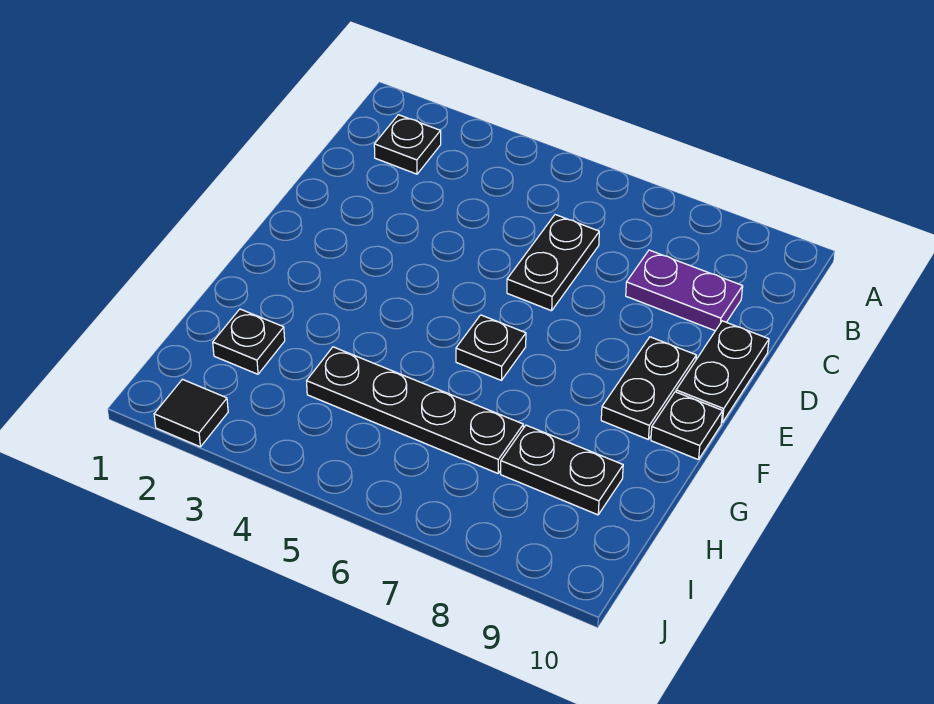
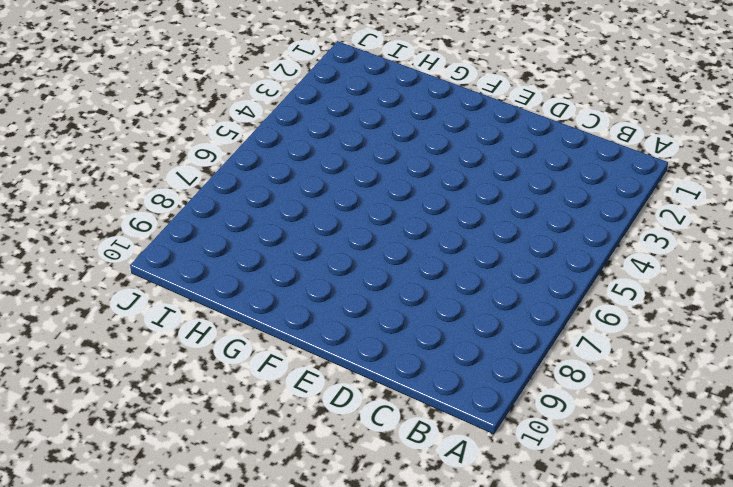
none -> black plate B2 level 1
none -> black plate C6:D6 level 1

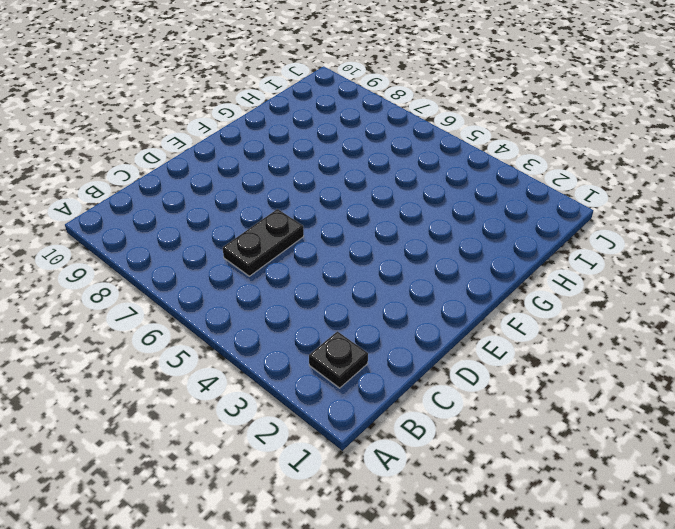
none -> purple plate C8:C9 level 1
none -> black plate D10:E10 level 1

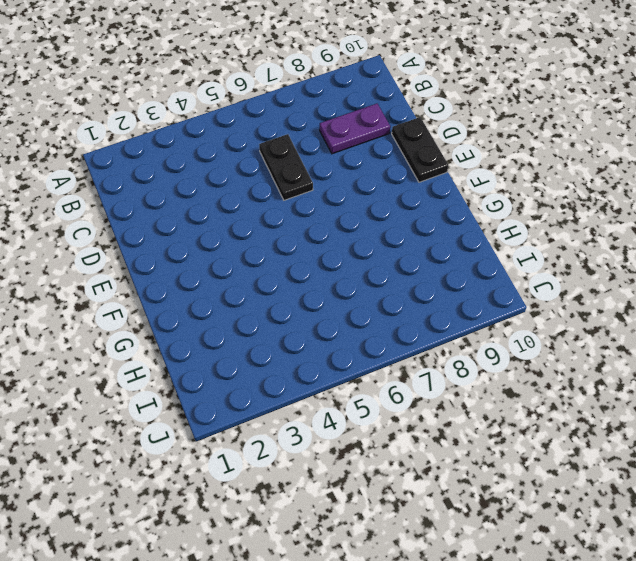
none -> black plate B2 level 1
none -> black plate E9:F9 level 1

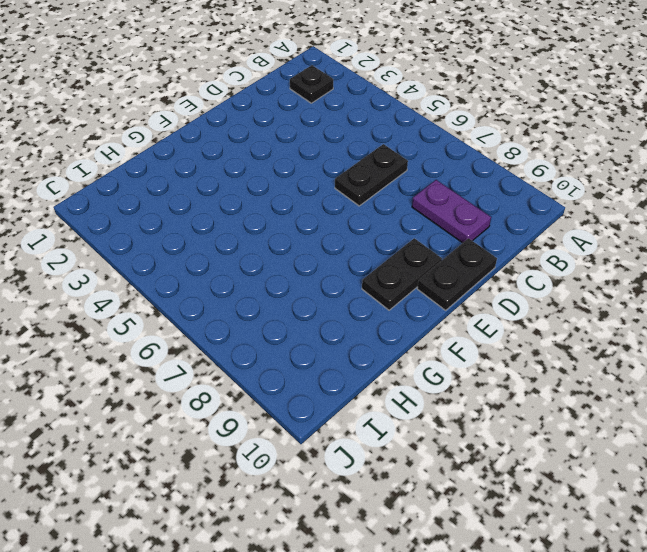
none -> black plate F6 level 1
none -> black plate F10 level 1

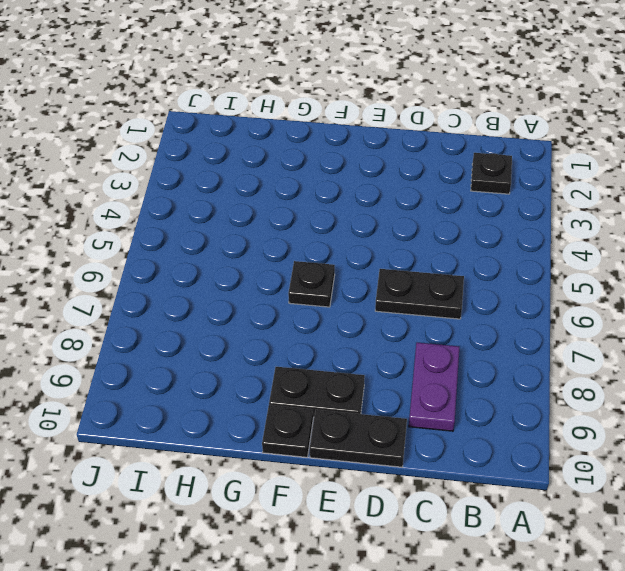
none -> black plate H2 level 1
none -> black plate H4:H7 level 1

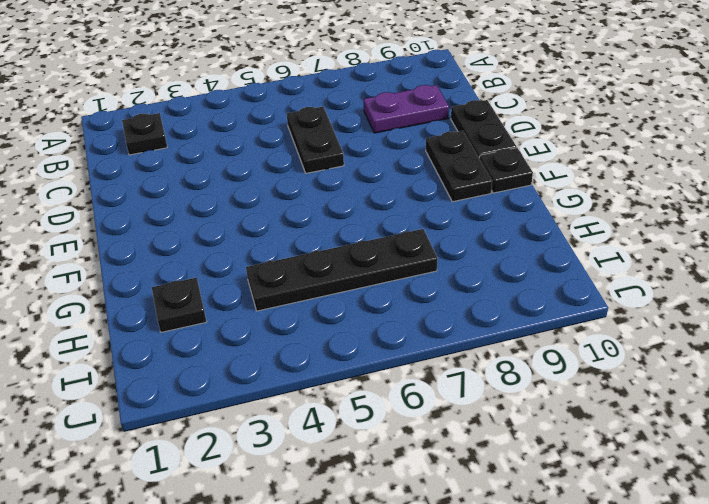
none -> black plate F6 level 1
none -> black plate H8:H9 level 1

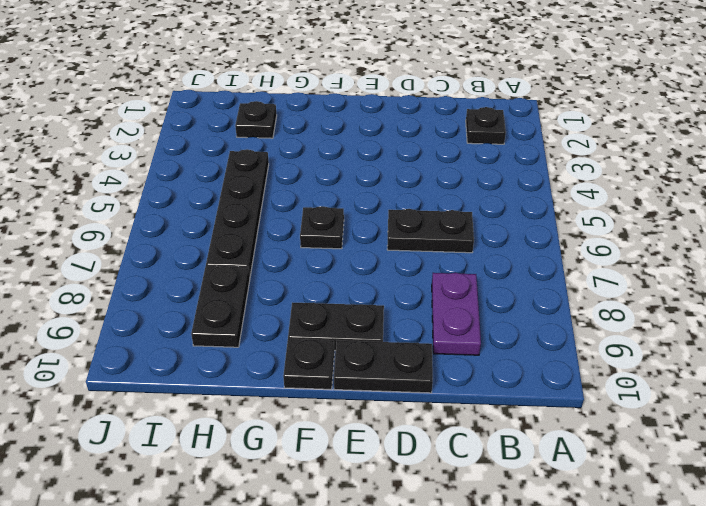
none -> black tile J2 level 1

